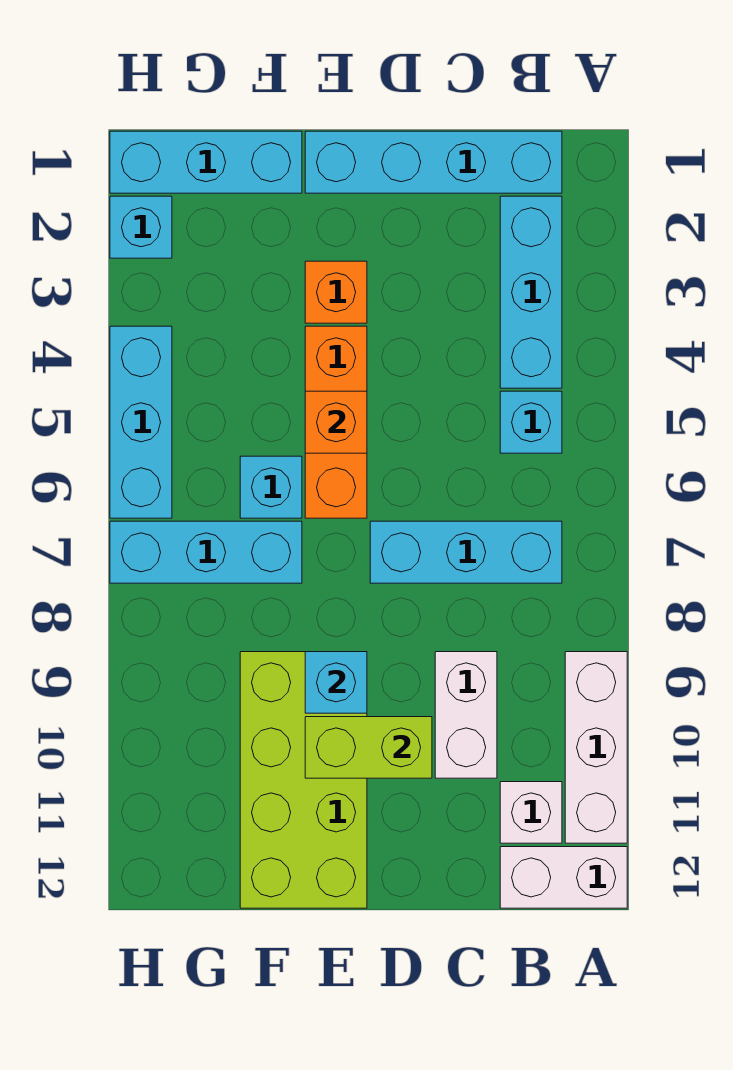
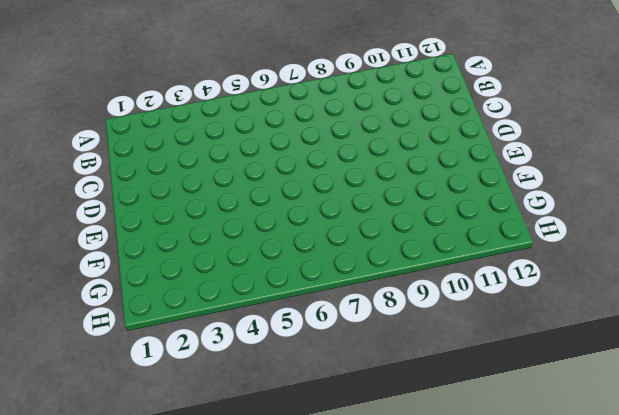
none -> white brick A9:A11 level 1
none -> white brick A12:B12 level 1
none -> cyan brick B1:E1 level 1

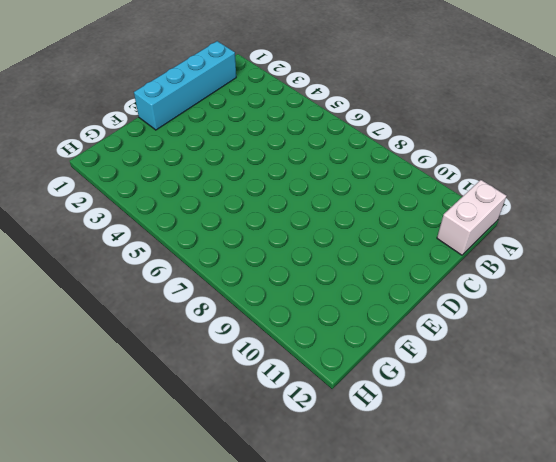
none -> white brick A9:A11 level 1
none -> cyan brick B2:B4 level 1
none -> cyan brick B5 level 1

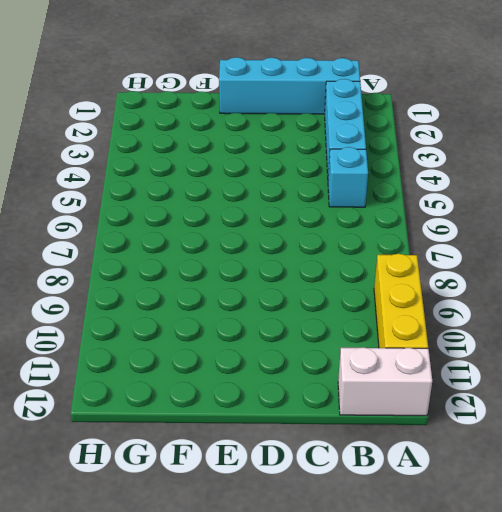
yellow brick A9:A11 level 1 -> white brick A9:A11 level 1
none -> cyan brick B7:D7 level 1
none -> white brick B11 level 1
none -> white brick C9:C10 level 1

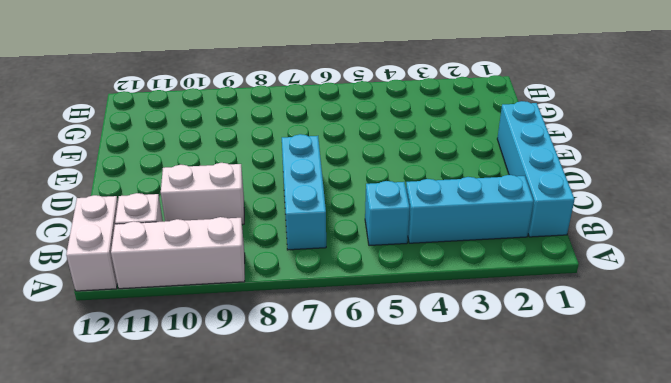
none -> orange brick E3 level 1
none -> orange brick E4:E6 level 1
none -> lime brick E9:F12 level 1

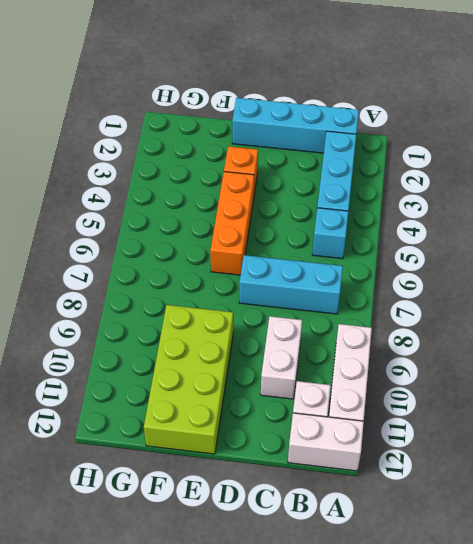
none -> cyan brick F1:H1 level 1
none -> cyan brick F6 level 1
none -> cyan brick F7:H7 level 1

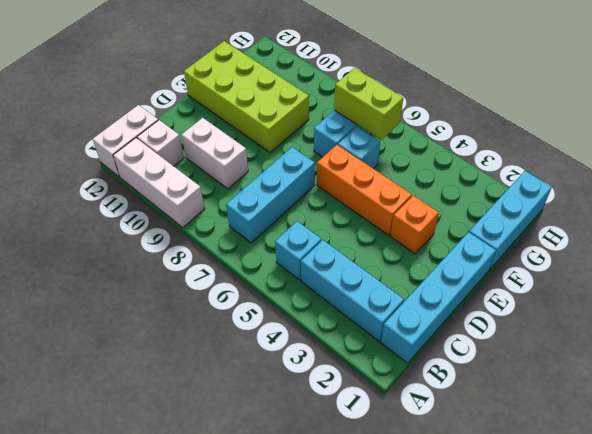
lime brick G6:G7 level 2 -> lime brick D10:E10 level 2
none -> cyan brick H2 level 1
none -> cyan brick H4:H6 level 1
none -> orange brick E5 level 2

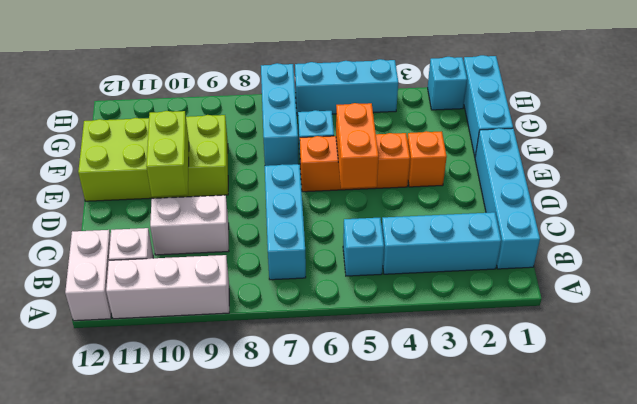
orange brick D5:E5 level 2 -> orange brick E5 level 2
none -> cyan brick E9 level 2

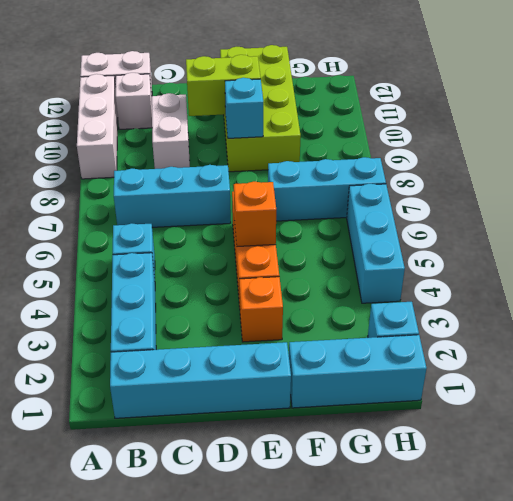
none -> cyan brick F6 level 1

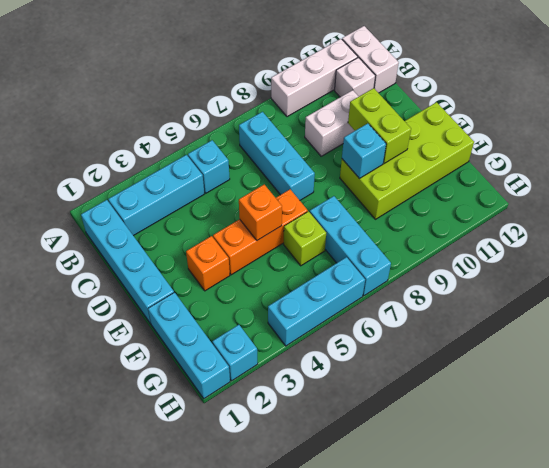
lime brick F6 level 1 -> cyan brick F6 level 1

